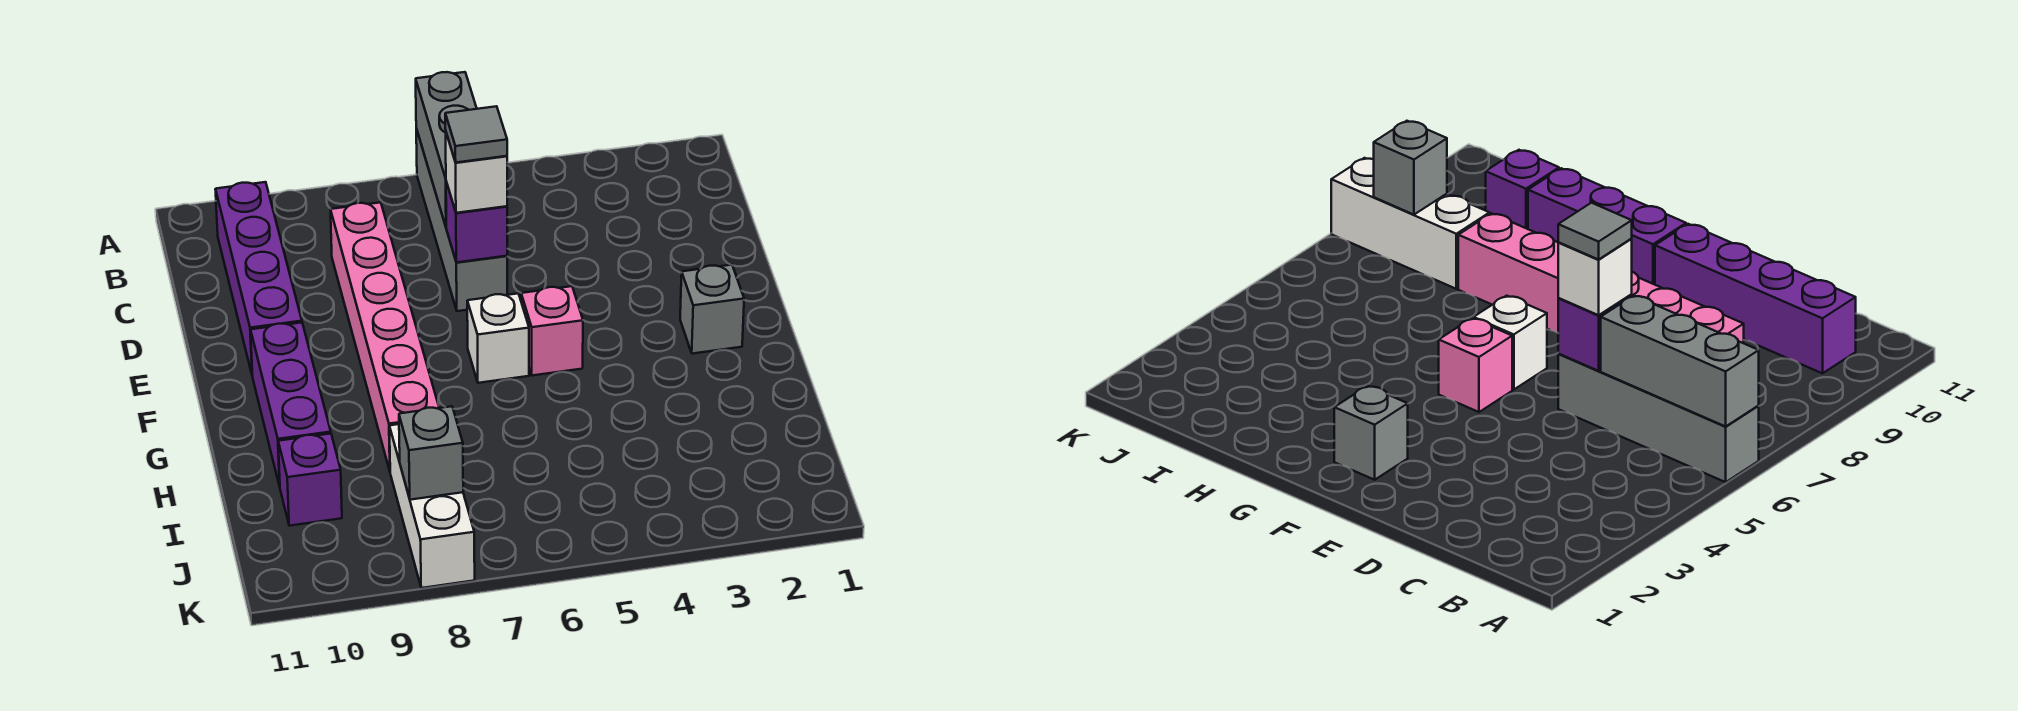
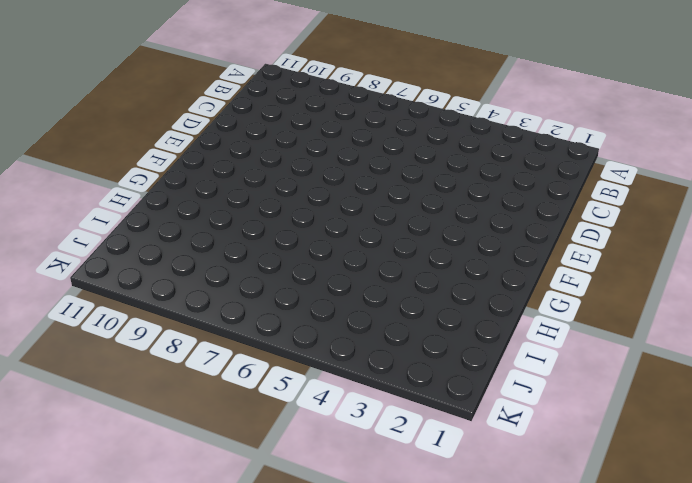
none -> grey brick A6:D6 level 1
none -> purple brick B10:E10 level 1
none -> pink brick C8:H8 level 1

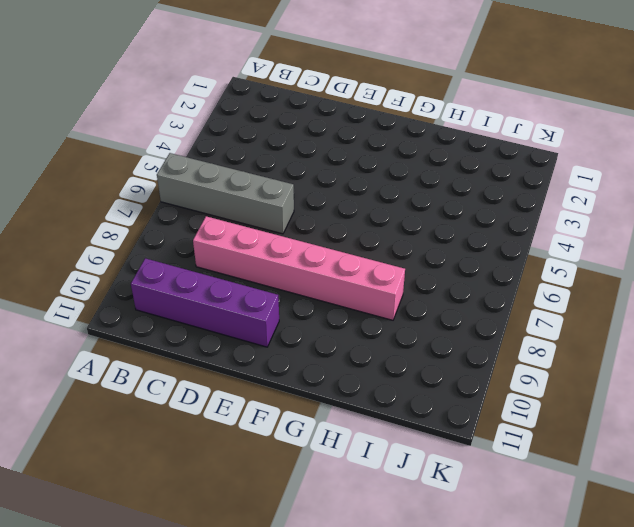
none -> grey brick F2 level 1
none -> pink brick F5 level 1
none -> white brick F6 level 1

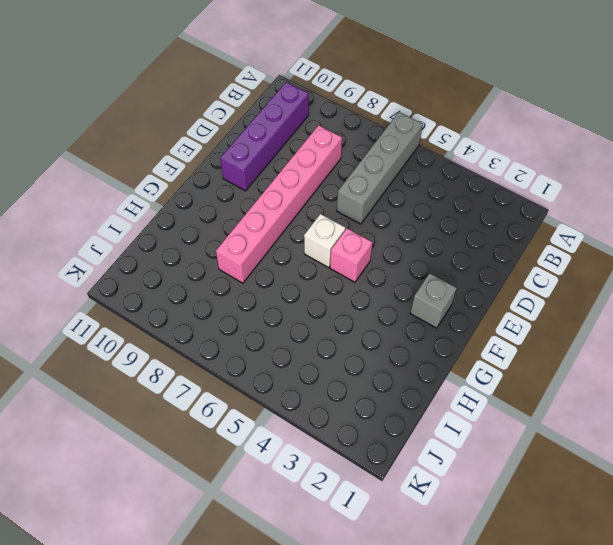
none -> purple brick F10:H10 level 1
none -> white brick I8:K8 level 1
none -> purple brick I10 level 1

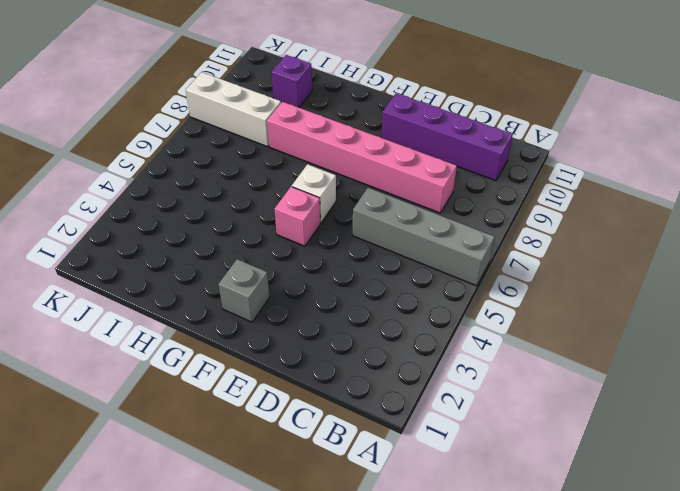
none -> purple brick F10:H10 level 1
none -> grey brick A6:C6 level 2
none -> purple brick D6 level 2

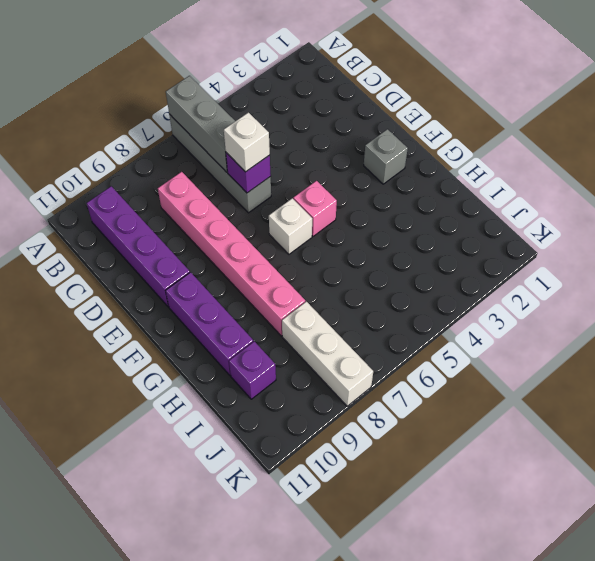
none -> grey brick J8 level 2
none -> grey tile D6 level 4

